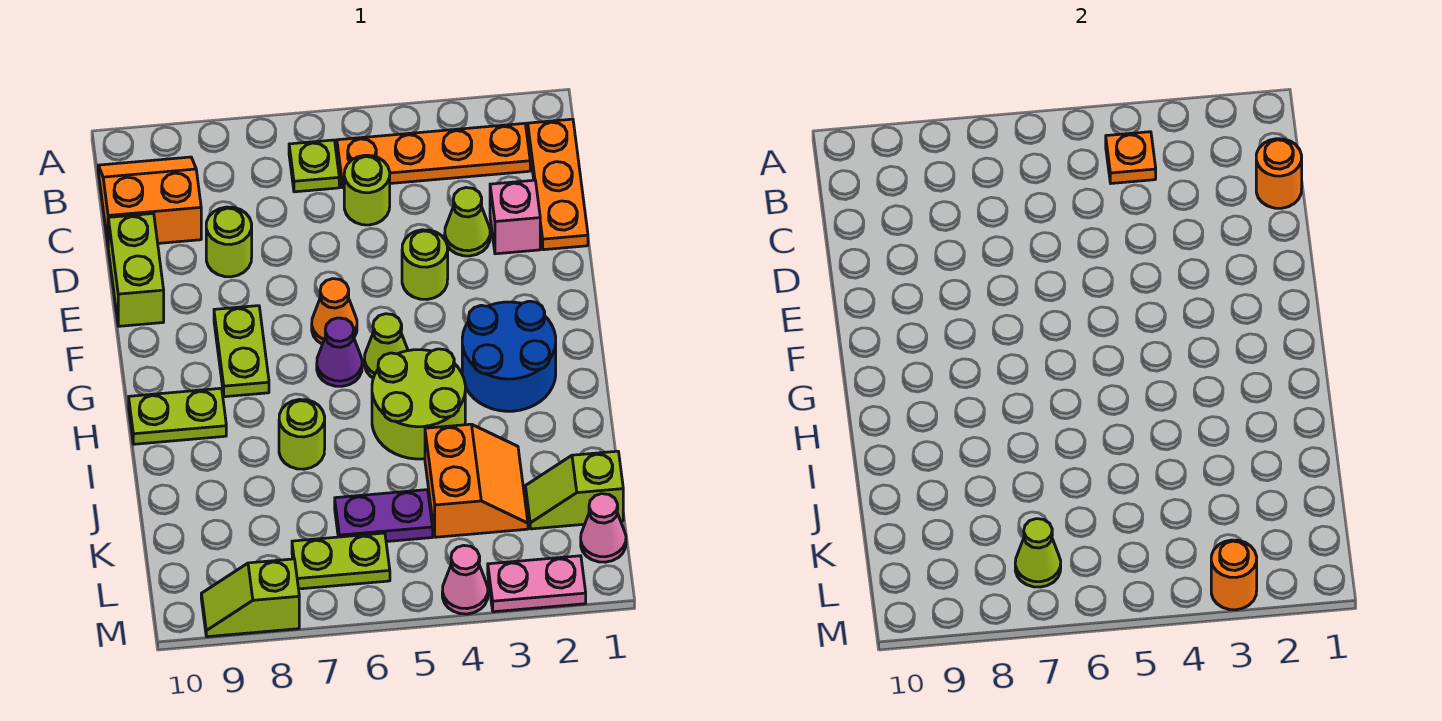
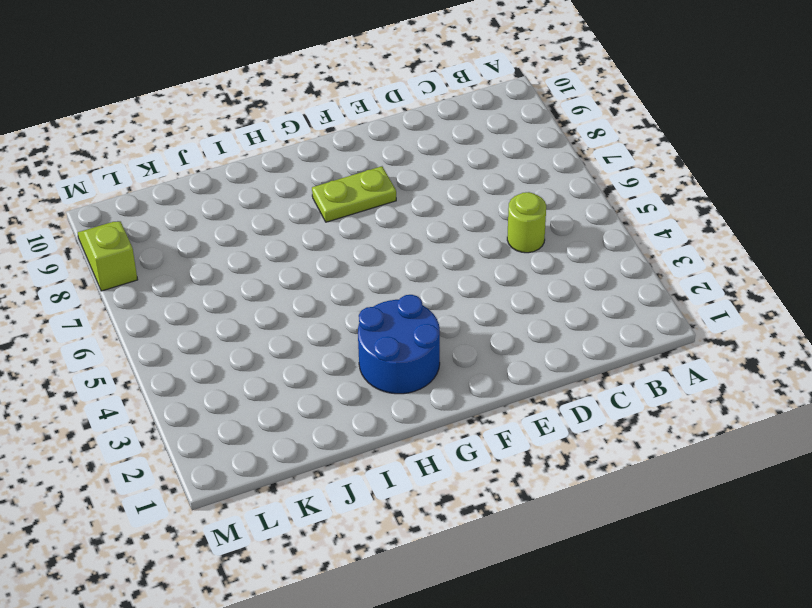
none -> orange plate B1:D1 level 1
none -> orange plate B2:B5 level 1
none -> lime plate B6 level 1
none -> orange slope B9:C10 level 1 top C

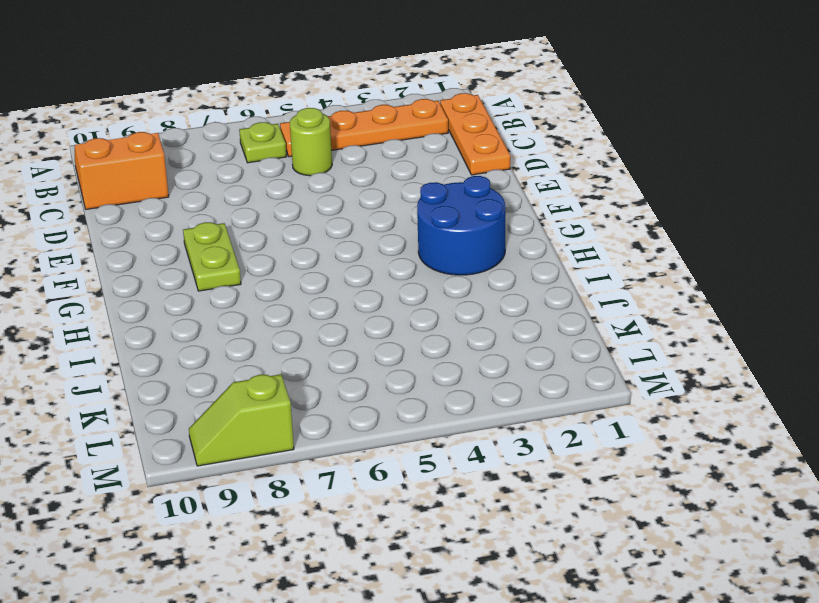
none -> pink brick D2 level 1
none -> lime cone D3 level 1
none -> lime round brick D8 level 1
none -> lime brick D10:E10 level 1

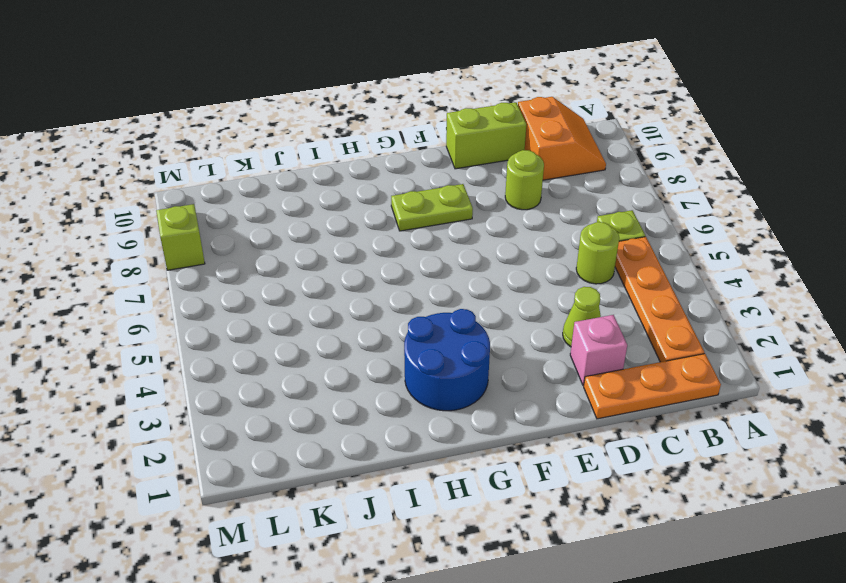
none -> lime round brick E4 level 1
none -> orange cone F6 level 1
none -> lime cone G5 level 1
none -> purple cone G6 level 1

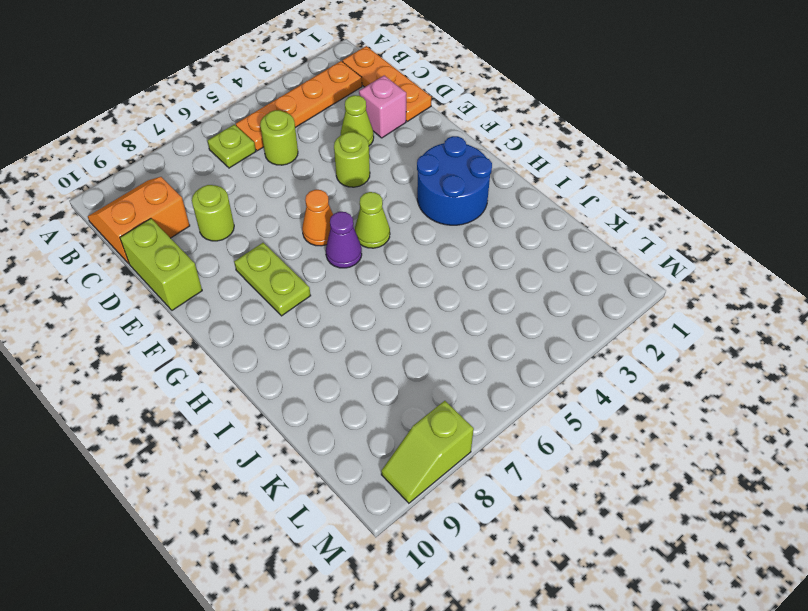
none -> lime round brick H4:I5 level 1
none -> lime plate H9:H10 level 1
none -> lime round brick I7 level 1
none -> orange slope J3:K4 level 1 top 4

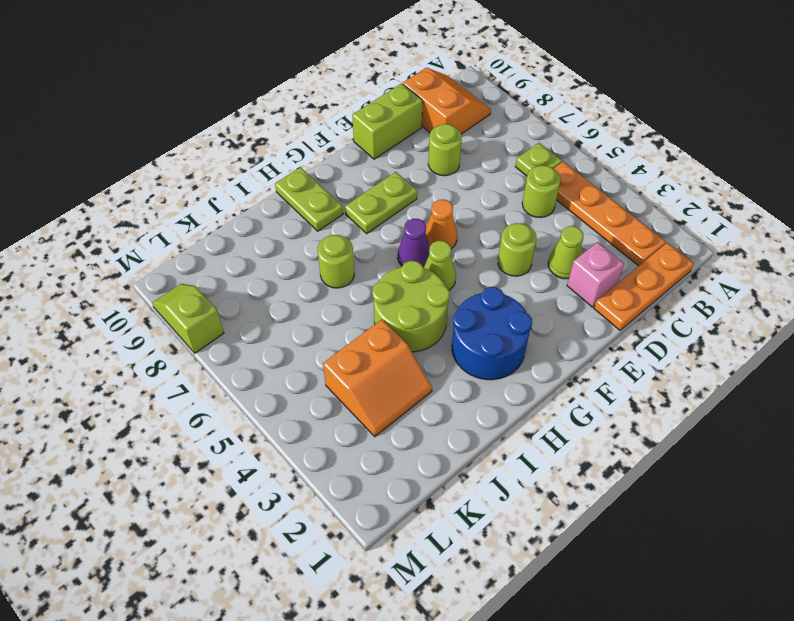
none -> lime slope K1:K2 level 1 top 1
none -> purple plate K5:K6 level 1
none -> pink cone L1 level 1
none -> lime plate L6:L7 level 1

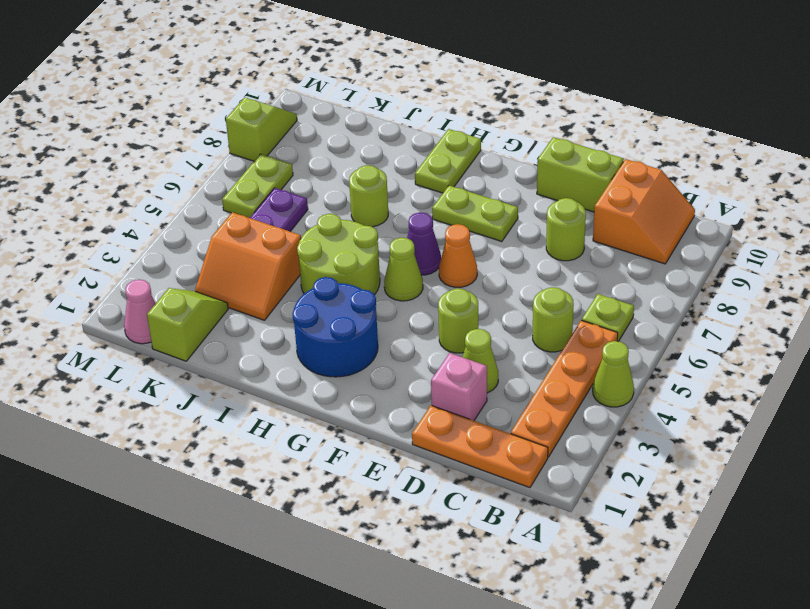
lime cone A4 level 1 -> lime cone L7 level 2
none -> pink plate M2:M3 level 1
none -> pink cone M4 level 1
none -> orange plate B4 level 2
none -> orange round brick C1 level 2

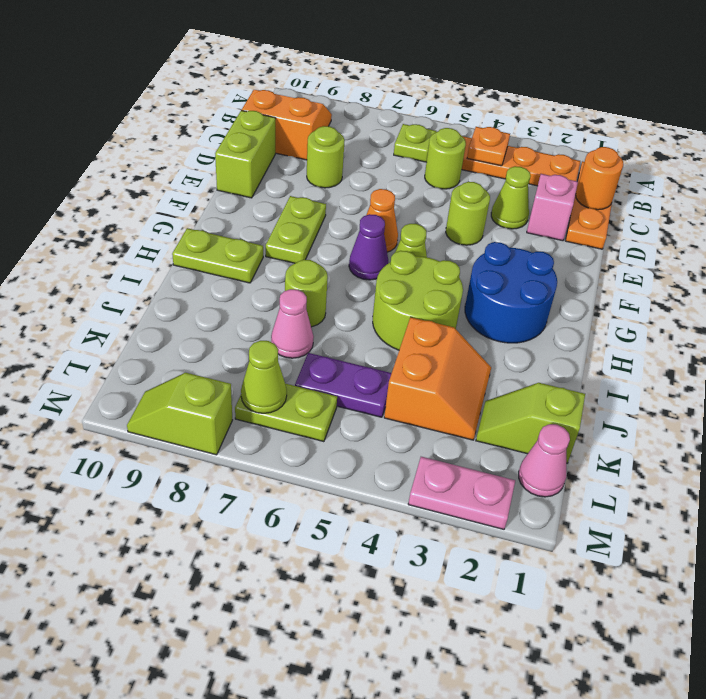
pink cone J7 level 1 -> pink cone M4 level 1
none -> orange round brick M3 level 2

